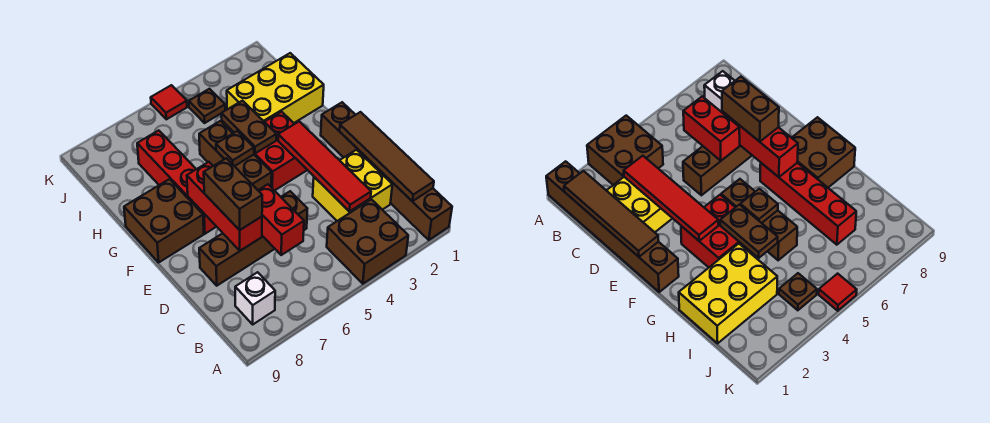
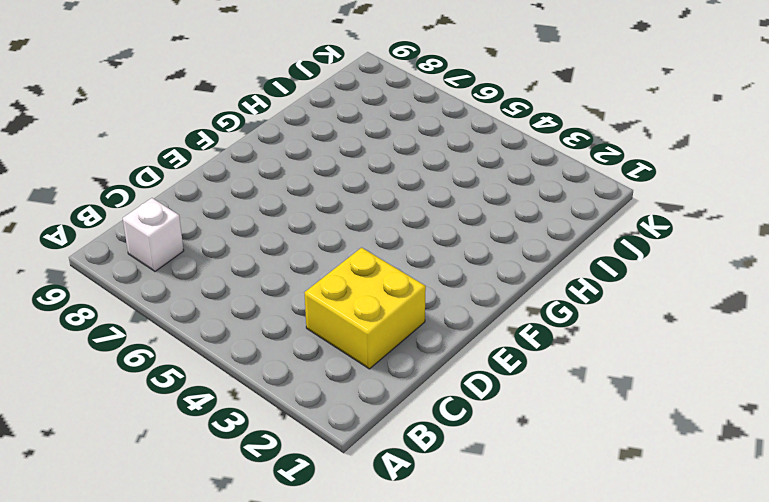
none -> brown brick A1:F1 level 1
none -> brown brick A3:B4 level 1
none -> brown brick D5:D8 level 1

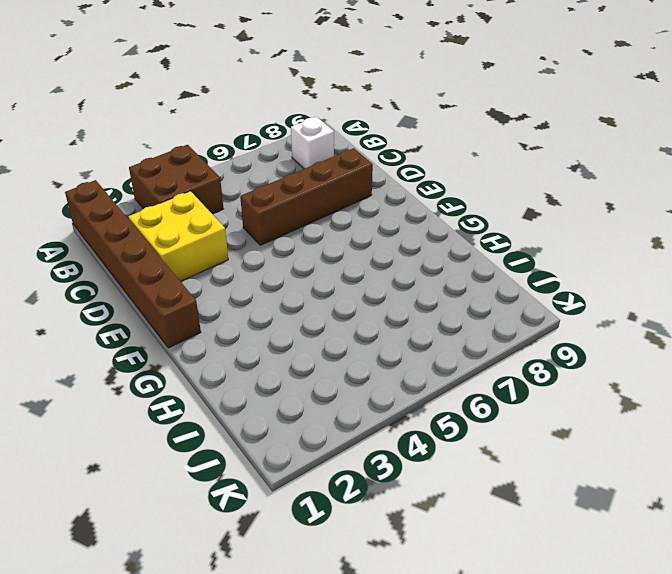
none -> red brick F3:G4 level 1
none -> brown brick F5:H5 level 1
none -> red brick F7:I7 level 1

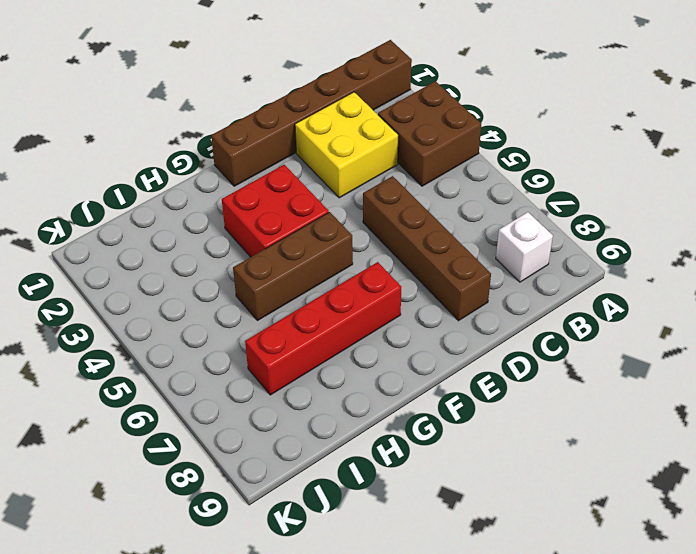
none -> brown brick F8:G9 level 1
none -> yellow brick H1:I3 level 1
none -> brown plate J4 level 1

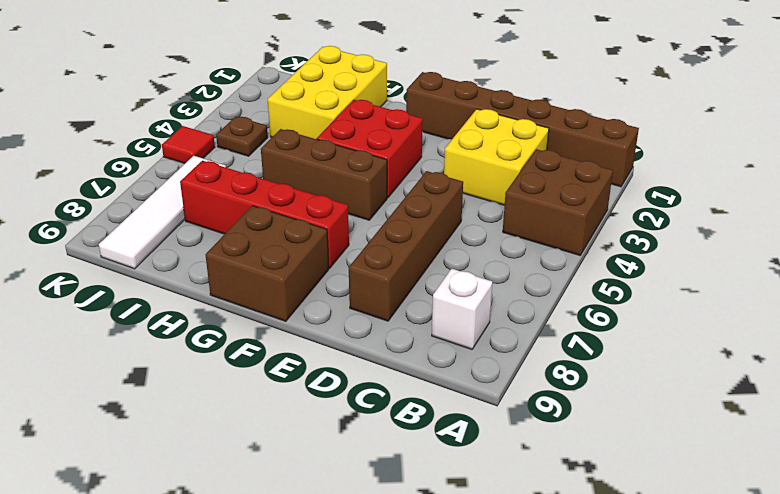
white tile J6:J9 level 1 -> none
none -> brown tile B1:E1 level 2
none -> red tile C3:F3 level 2
none -> red brick C6:D6 level 2

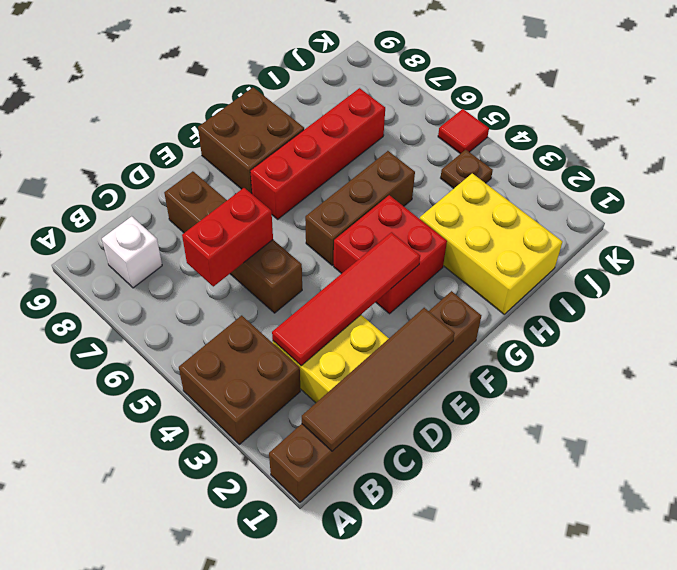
none -> red brick D7:F7 level 2
none -> brown plate G4:H4 level 2
none -> brown plate G5 level 2

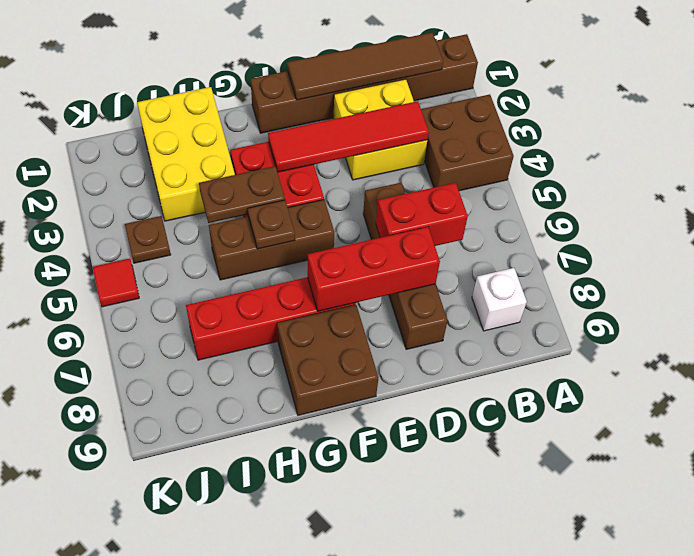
none -> brown brick D7:E7 level 3

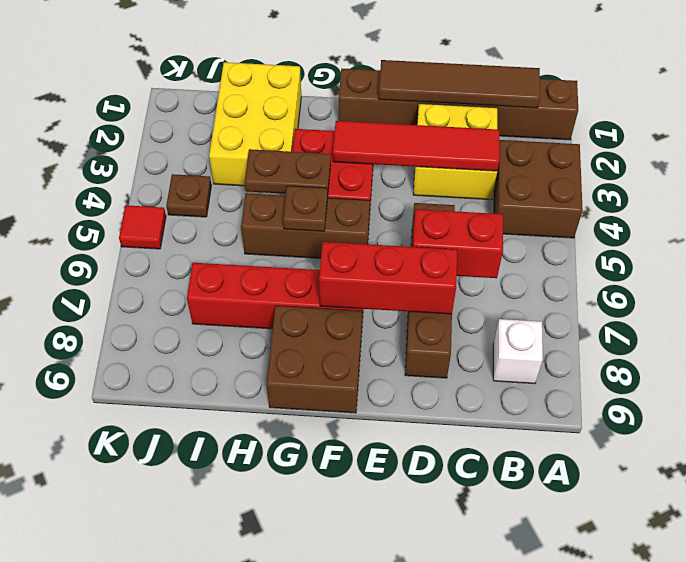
none -> brown brick D7:E7 level 3

